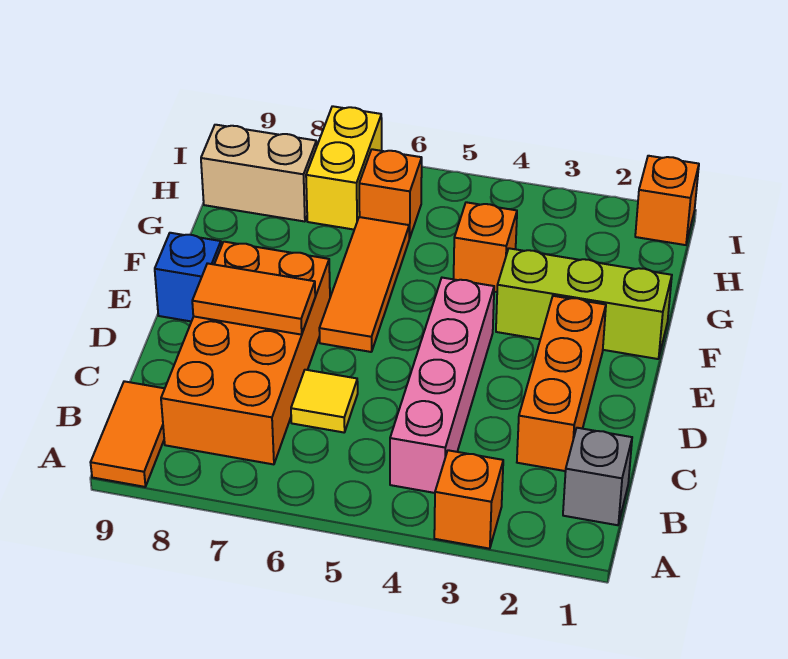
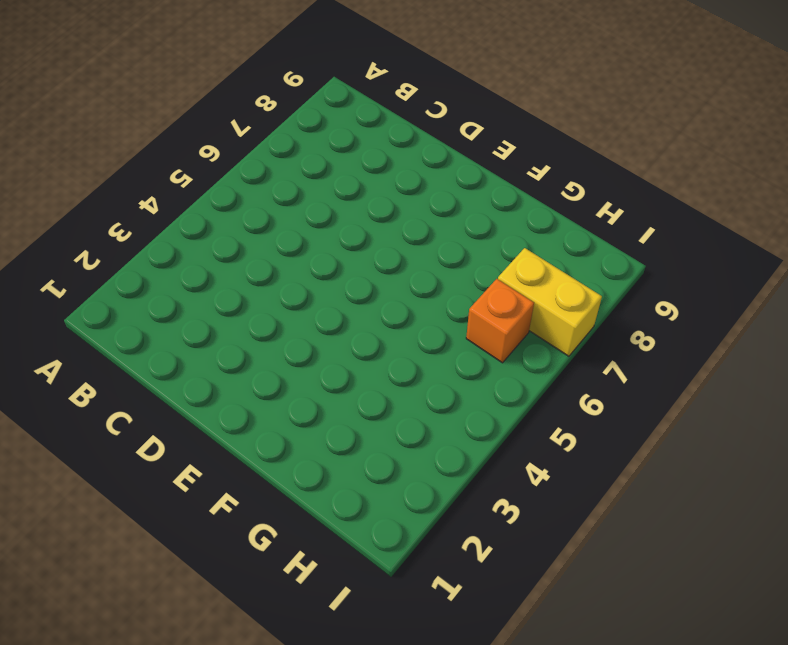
none -> orange brick A3 level 1
none -> orange tile A9:B9 level 1
none -> grey brick B1 level 1

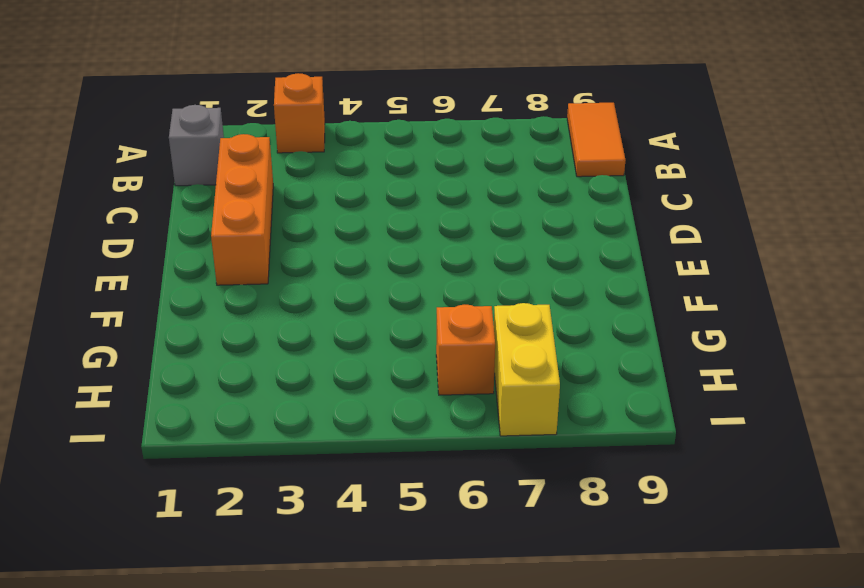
none -> pink brick B4:E4 level 1
none -> orange brick B7:E8 level 1
none -> yellow tile C6 level 1

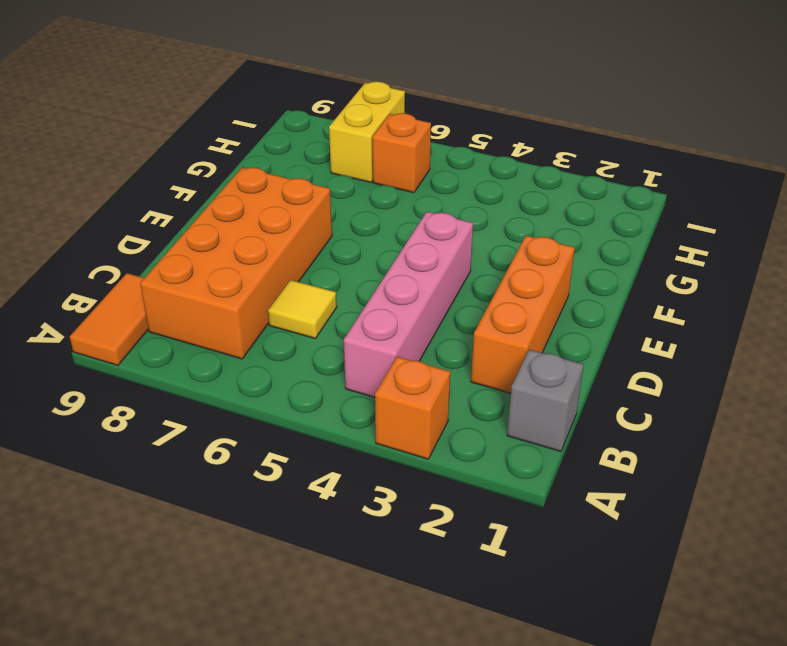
none -> orange tile E6:G6 level 1
none -> blue brick E9 level 1
none -> lime brick F1:F3 level 1

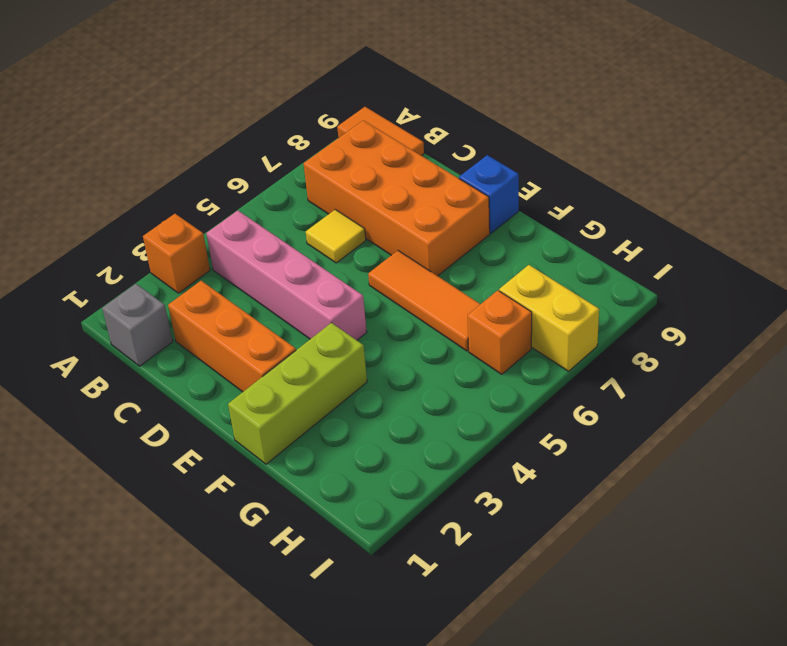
none -> orange brick G4 level 1
none -> tan brick H8:H9 level 1
none -> orange brick I1 level 1

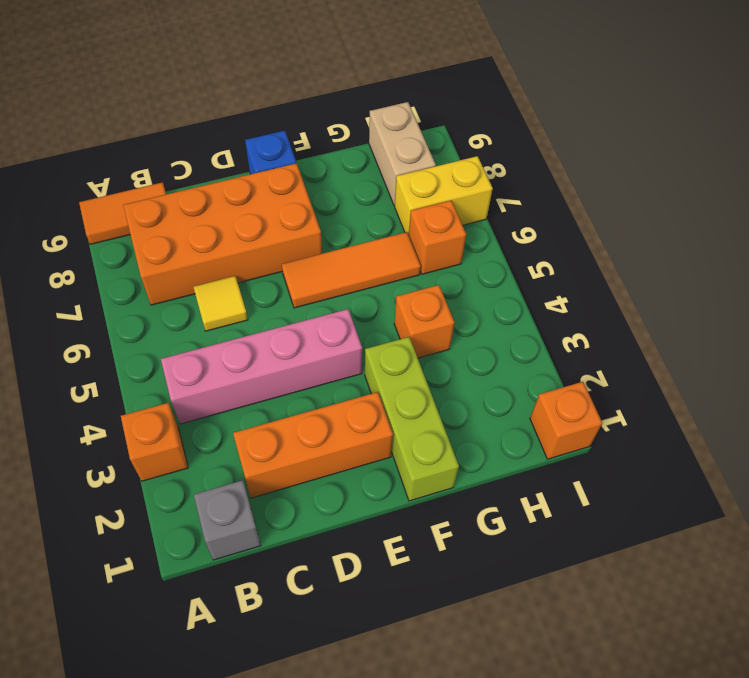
none -> orange tile D7:D8 level 2

